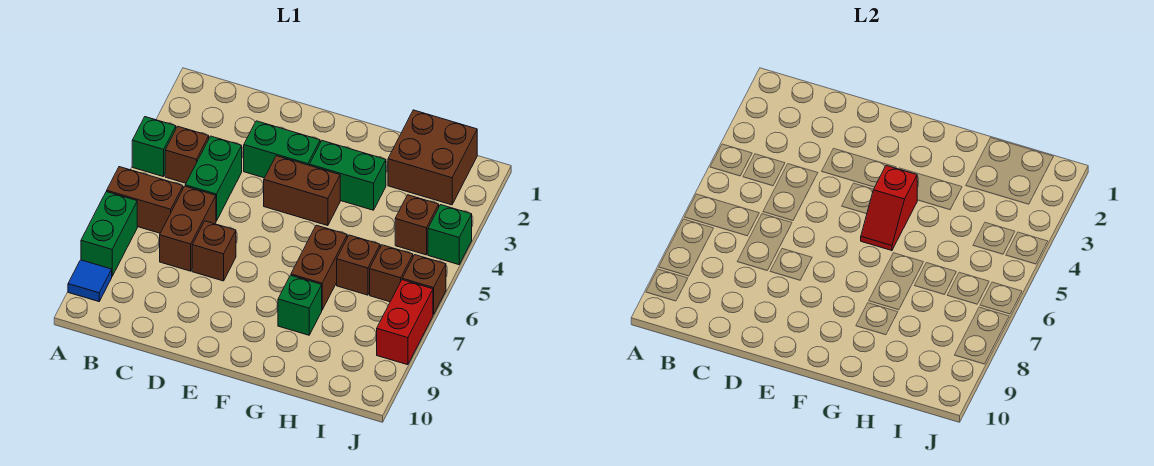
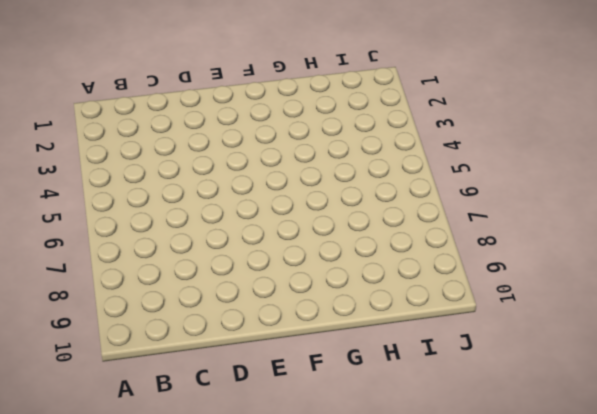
none -> green brick A4 level 1
none -> brown brick A6:B6 level 1
none -> green brick A7:A8 level 1

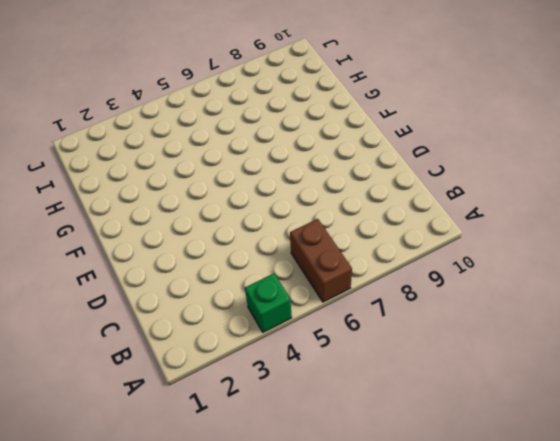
none -> green brick A7:A8 level 1
none -> blue tile A9 level 1
none -> brown brick B4 level 1

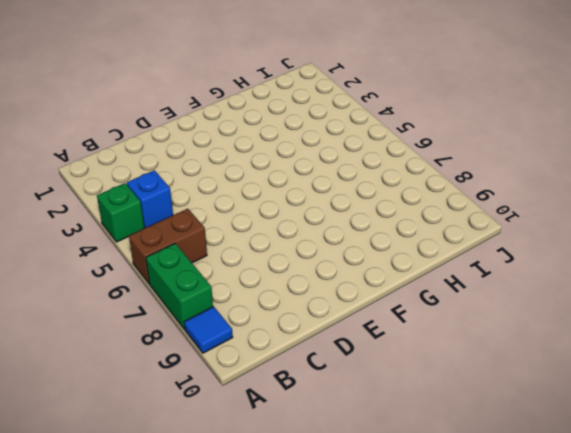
blue brick B4 level 1 -> brown brick B4 level 1
none -> green brick C4:C5 level 1
none -> brown brick C6:C7 level 1
none -> green brick D3:E3 level 1

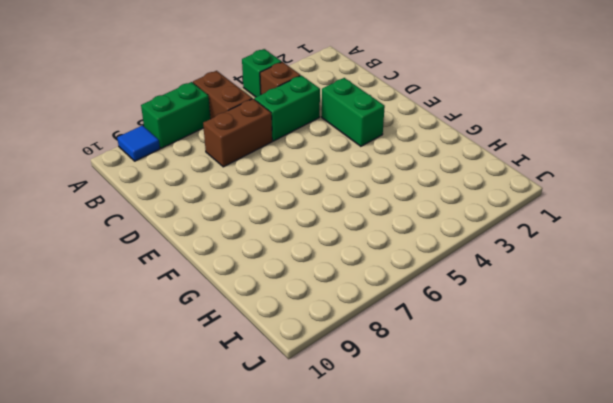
none -> brown brick D7 level 1
none -> brown brick E4:F4 level 1
none -> green brick F3:G3 level 1

